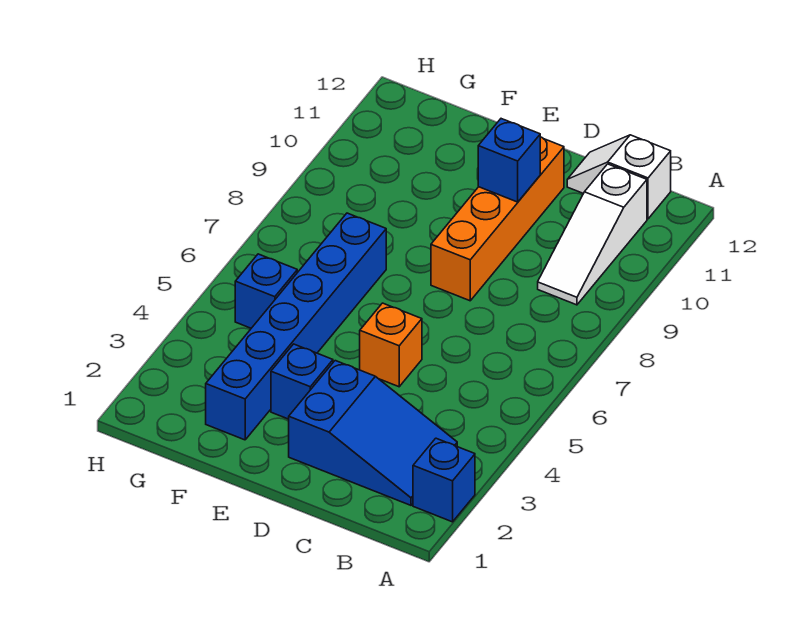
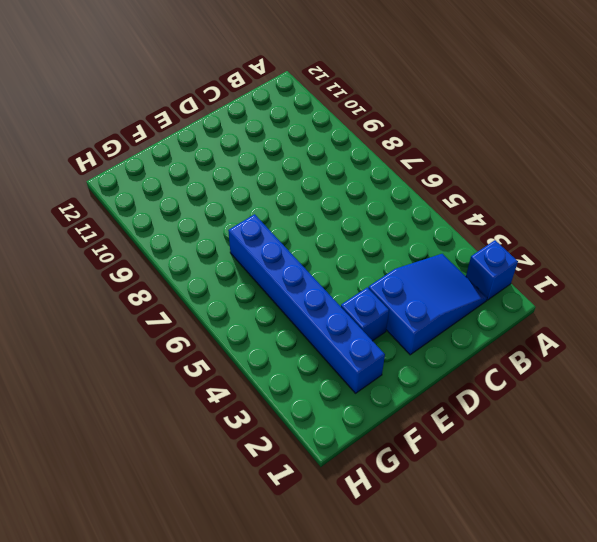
none -> white slope B9:B11 level 1 top 11
none -> white slope B12:C12 level 1 top B

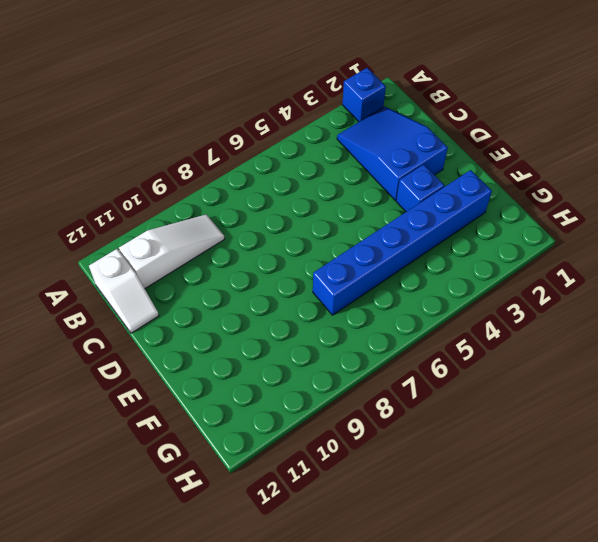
none -> orange brick D5 level 1
none -> orange brick D8:D11 level 1

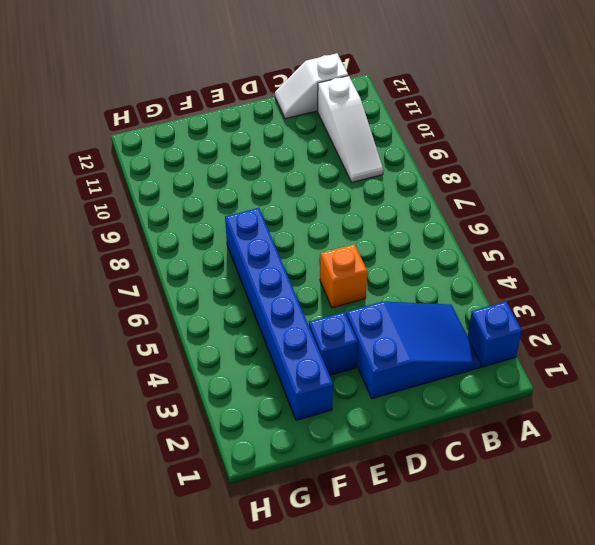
none -> orange brick D8:D11 level 1
none -> blue brick G5 level 1

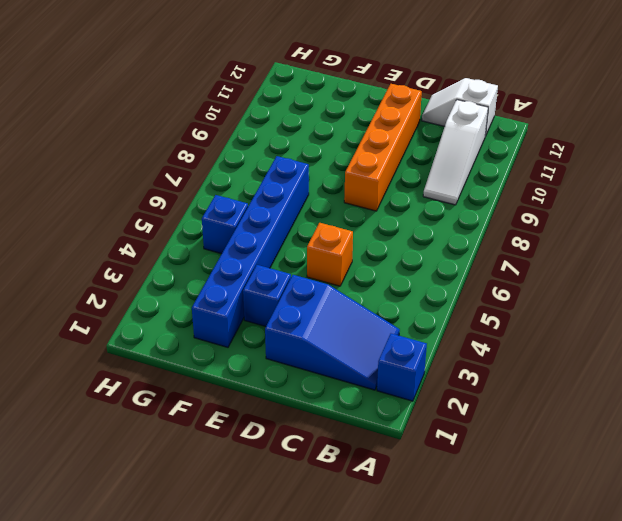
none -> blue brick D10 level 2

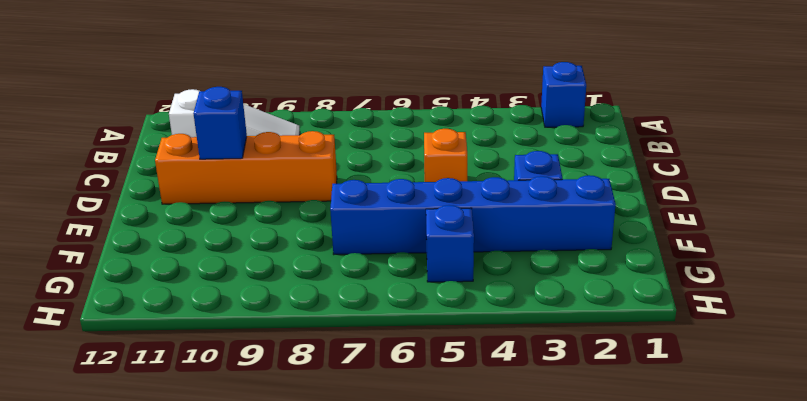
none -> blue slope B2:D3 level 1 top D
none -> white slope B12:C12 level 1 top B

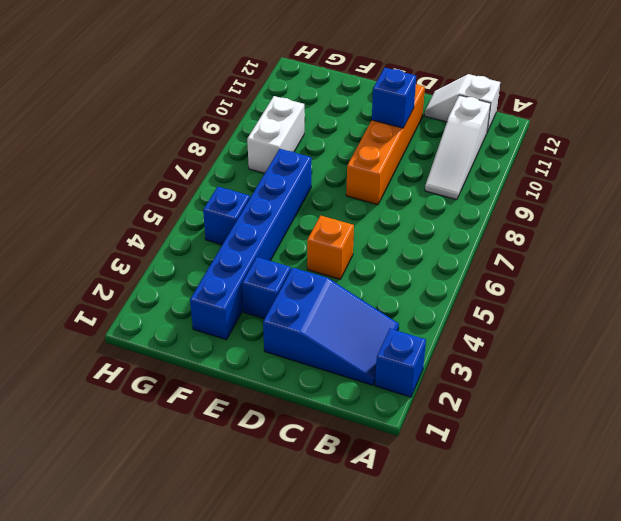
white brick G8:G9 level 1 -> none

